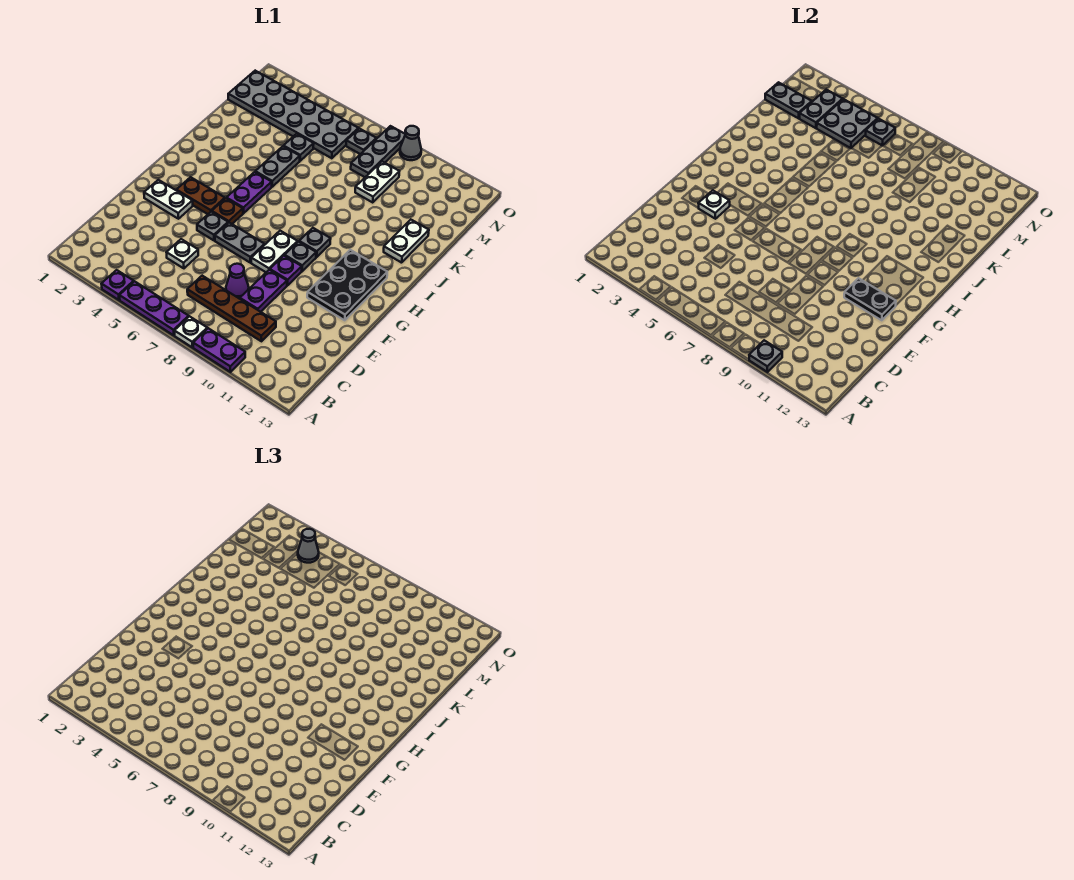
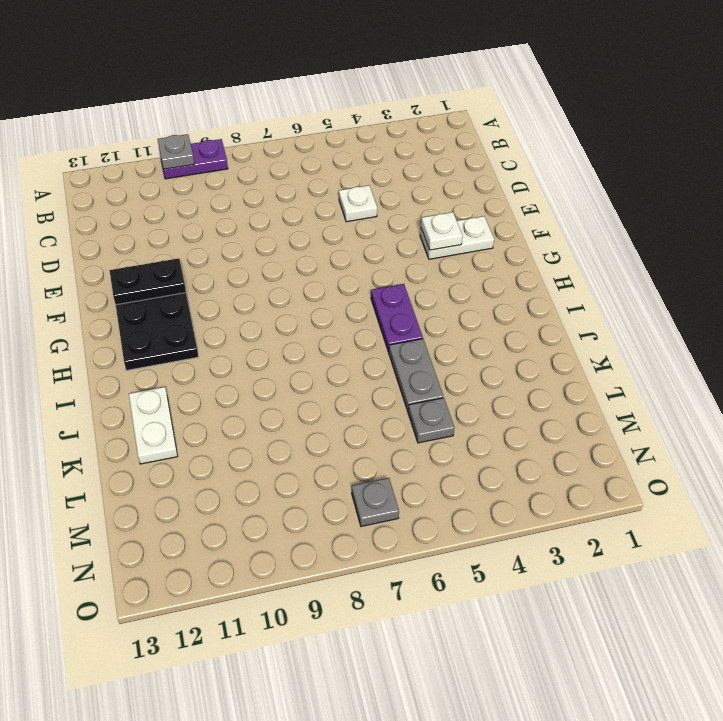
none -> purple plate A4 level 1
none -> purple plate A5:A7 level 1
none -> white plate A8 level 1
none -> brown plate C7:C10 level 1

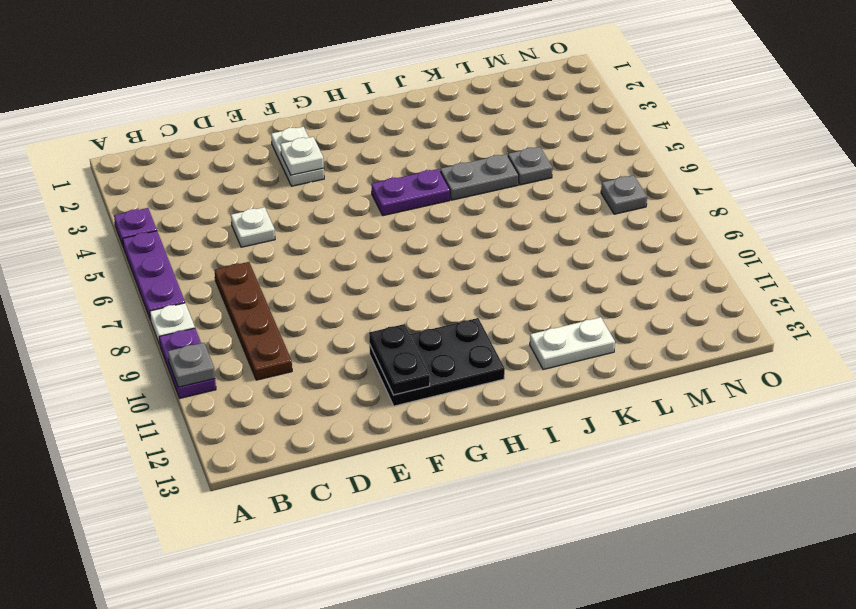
none -> purple cone D8 level 1
none -> purple plate D9:E9 level 1
none -> grey plate F5 level 1
none -> grey plate F6:F7 level 1

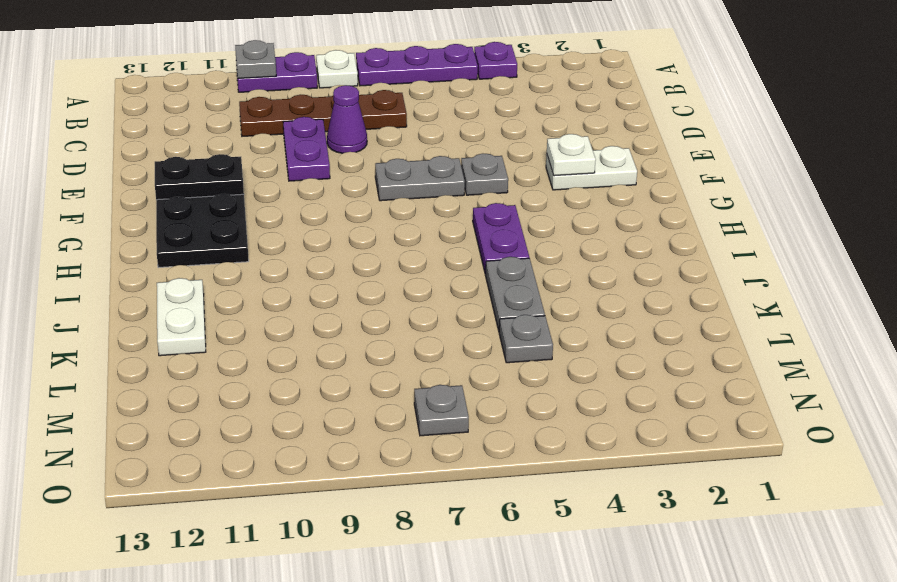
none -> white plate D5 level 1
none -> white plate F8:G8 level 1
none -> purple plate F9 level 1
none -> brown plate G3:G4 level 1

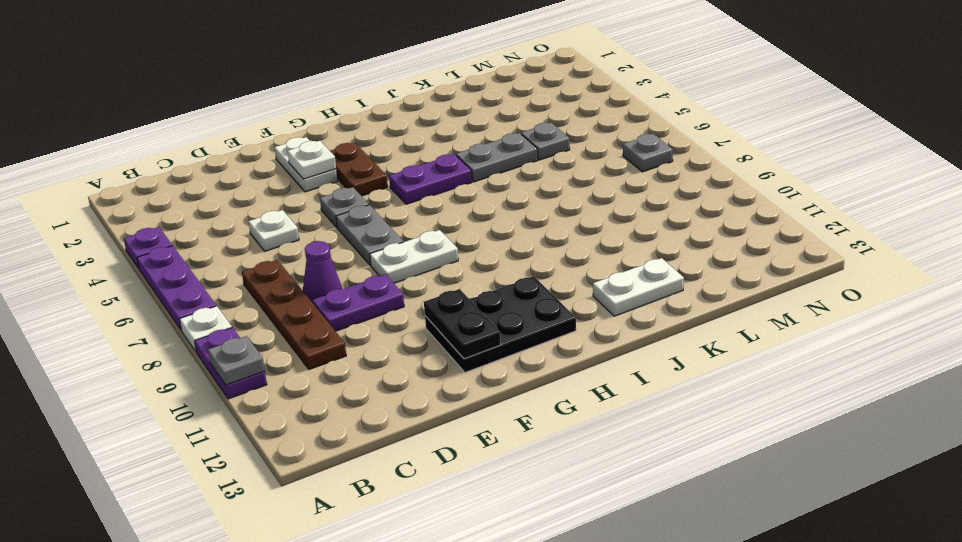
none -> purple plate F9 level 1
none -> brown plate G5 level 1
none -> grey plate G9 level 1
none -> grey plate H9 level 1

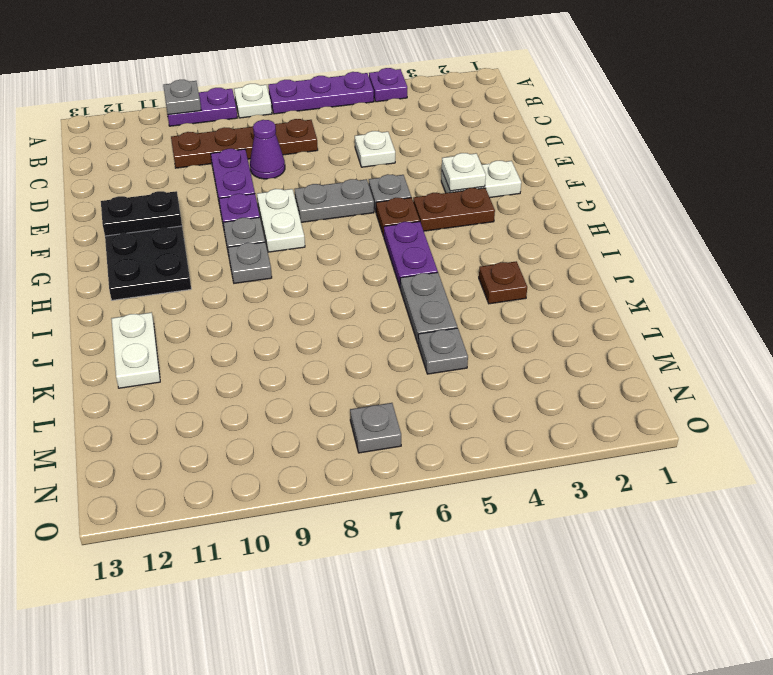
brown plate J3 level 1 -> none
none -> white plate L9:M9 level 1
none -> grey plate M1:N6 level 1
none -> grey plate M8:O8 level 1
none -> grey cone O9 level 1

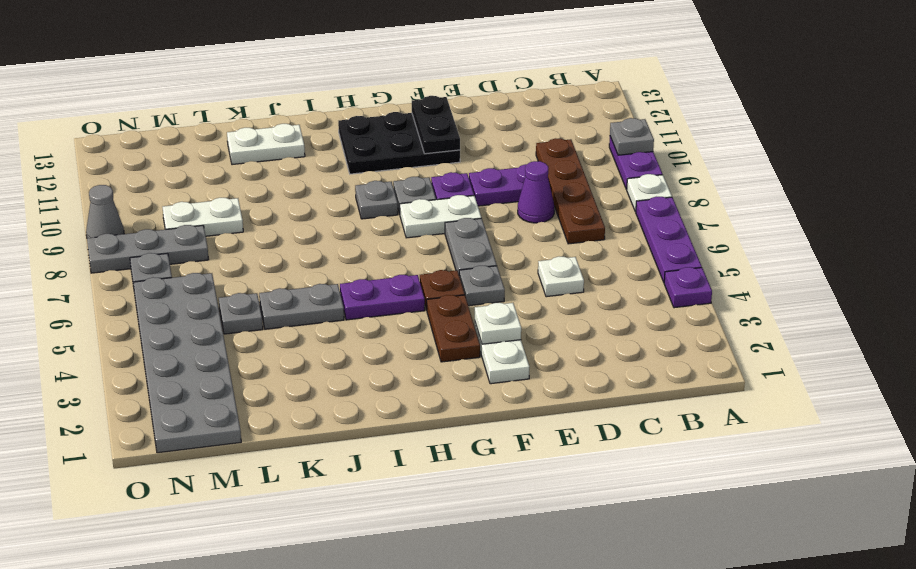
none -> grey plate M1:M2 level 2
none -> grey plate M3:N3 level 2
none -> grey plate M4:N5 level 2
none -> grey plate N6 level 2

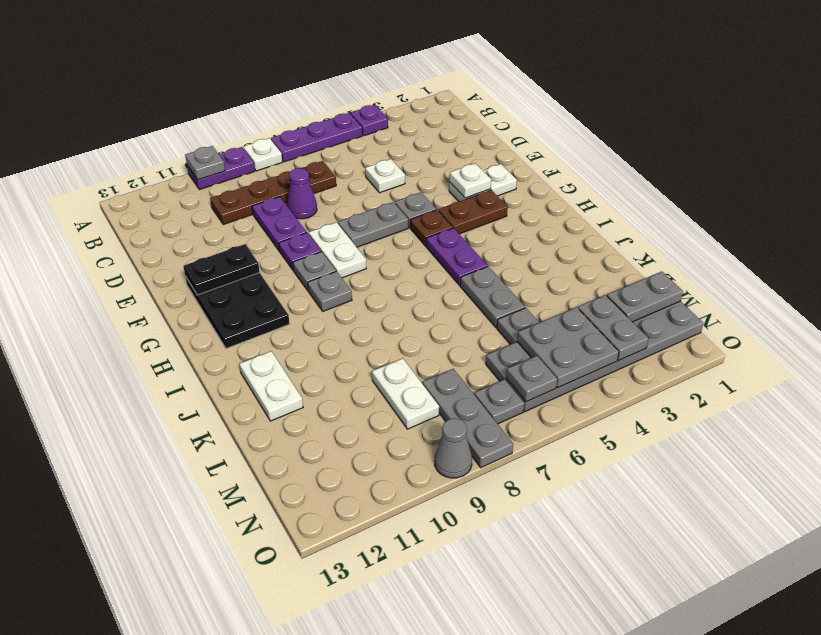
none -> grey cone N4 level 3

